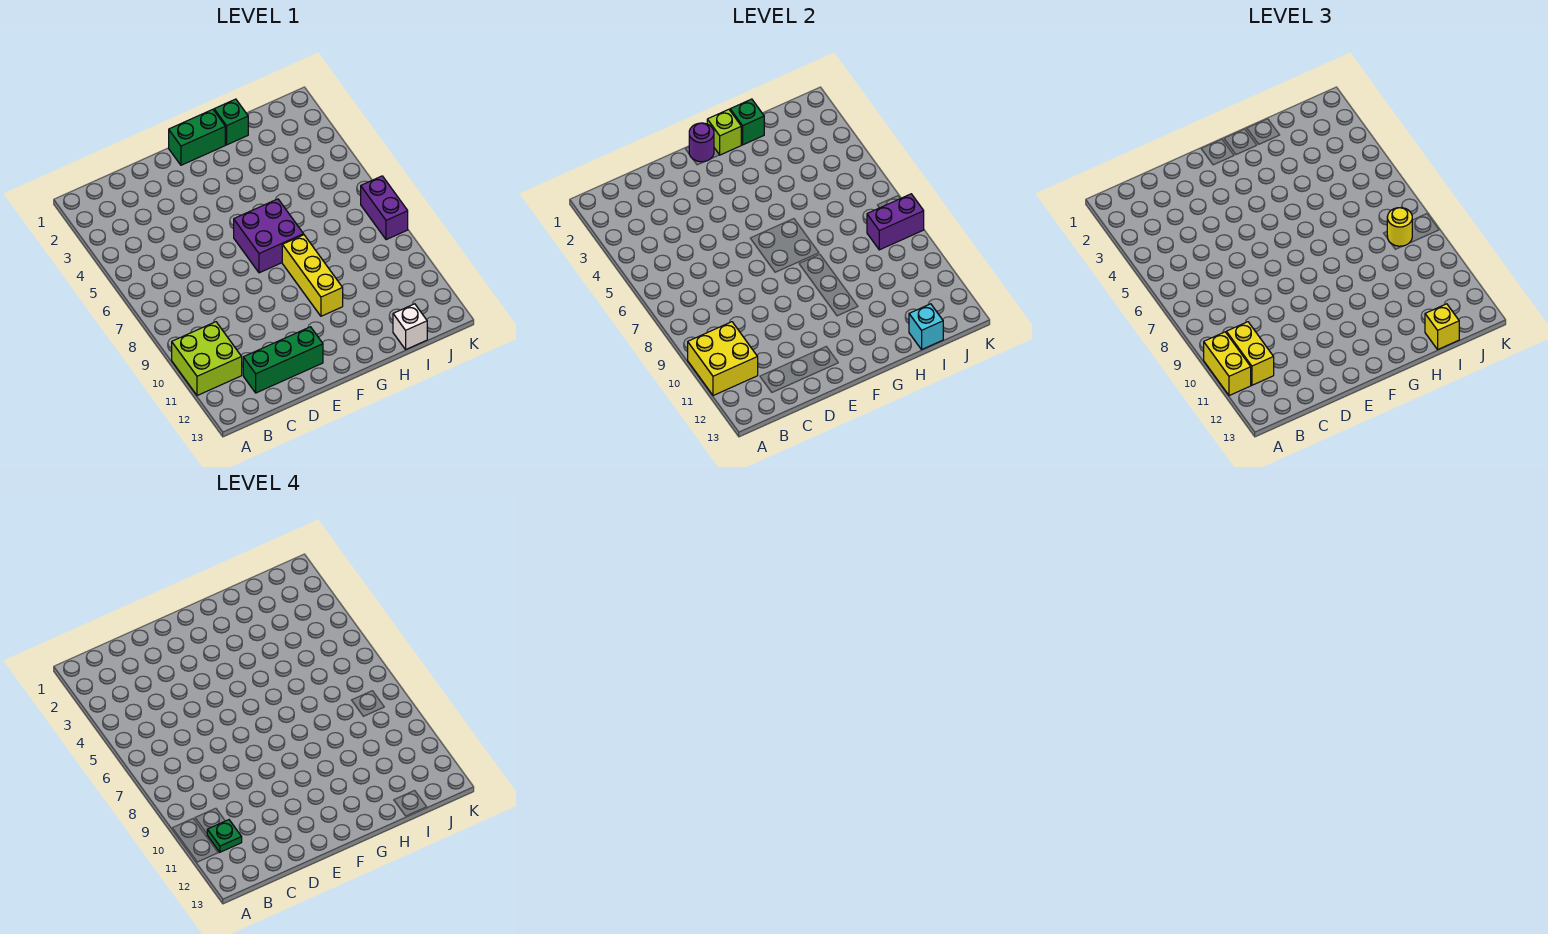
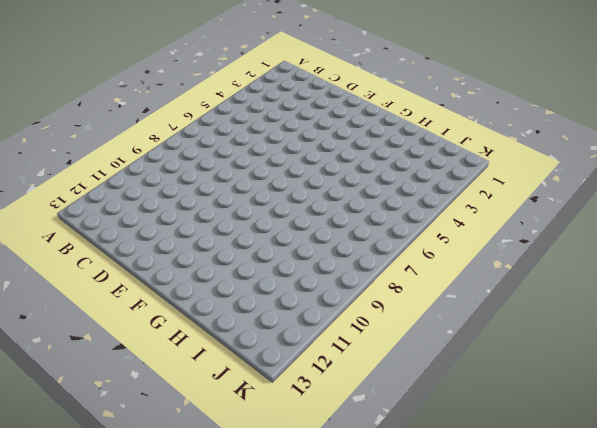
none -> lime brick A10:B11 level 1
none -> green brick C12:E12 level 1
none -> green brick F1:G1 level 1

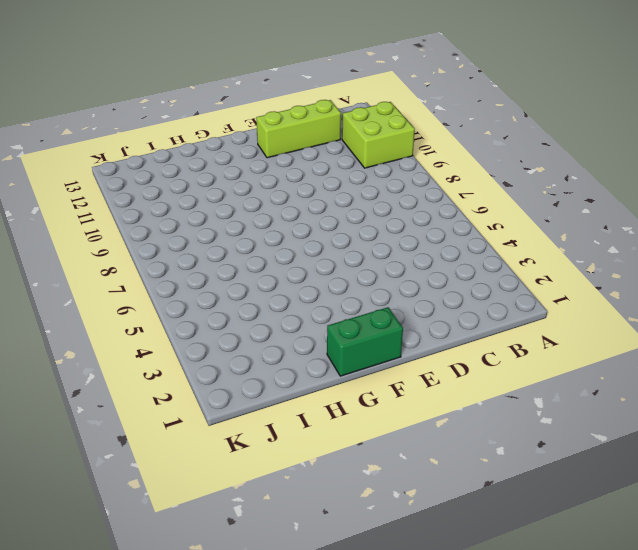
lime brick C12:E12 level 1 -> green brick C12:E12 level 1
none -> purple brick F6:G7 level 1
none -> yellow brick G8:G10 level 1
none -> green brick H1 level 1

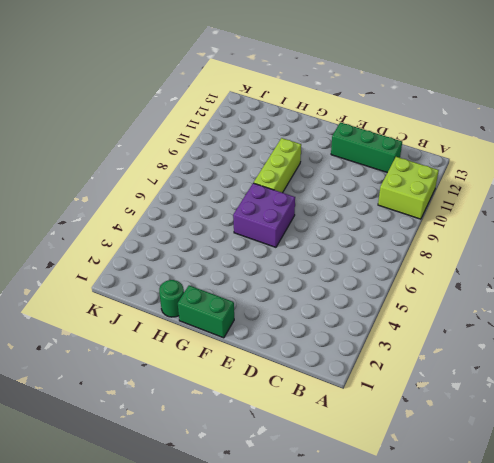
lime brick G8:G10 level 1 -> yellow brick G8:G10 level 1
green round brick H1 level 1 -> green brick H1 level 1
none -> white brick I13 level 1
none -> purple brick K7:K8 level 1
none -> yellow brick A10:B11 level 2

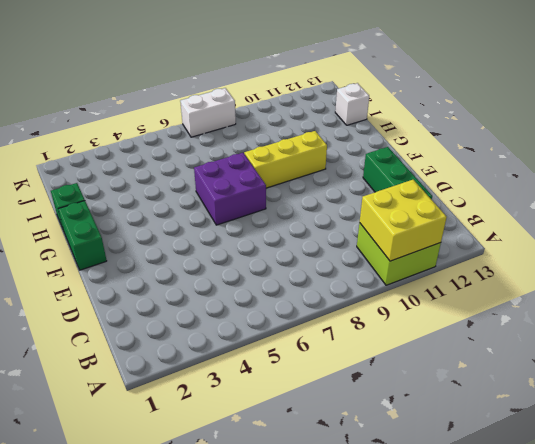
white brick K7:K8 level 1 -> purple brick K7:K8 level 1
none -> purple round brick F1 level 2
none -> lime brick G1 level 2
none -> green brick H1 level 2

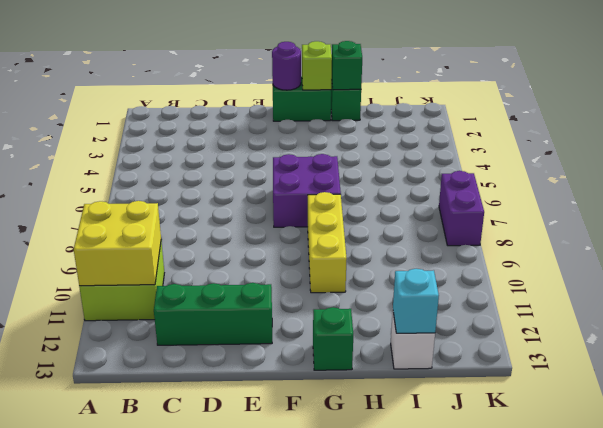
green brick G13 level 1 -> none
none -> purple brick J8:K8 level 2
none -> yellow brick A10:A11 level 3
none -> yellow brick B10:B11 level 3

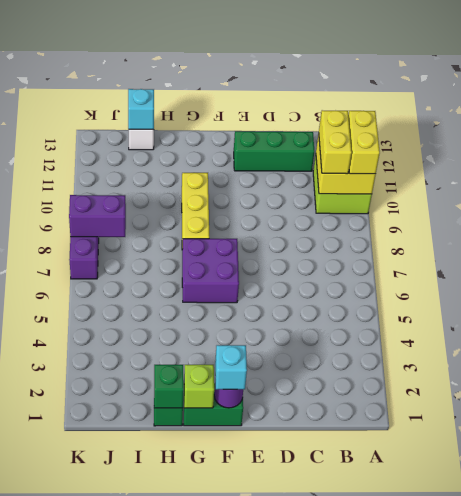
cyan brick F1 level 3 -> none
none -> yellow brick I13 level 3
none -> yellow round brick J8 level 3
none -> green plate B11 level 4

